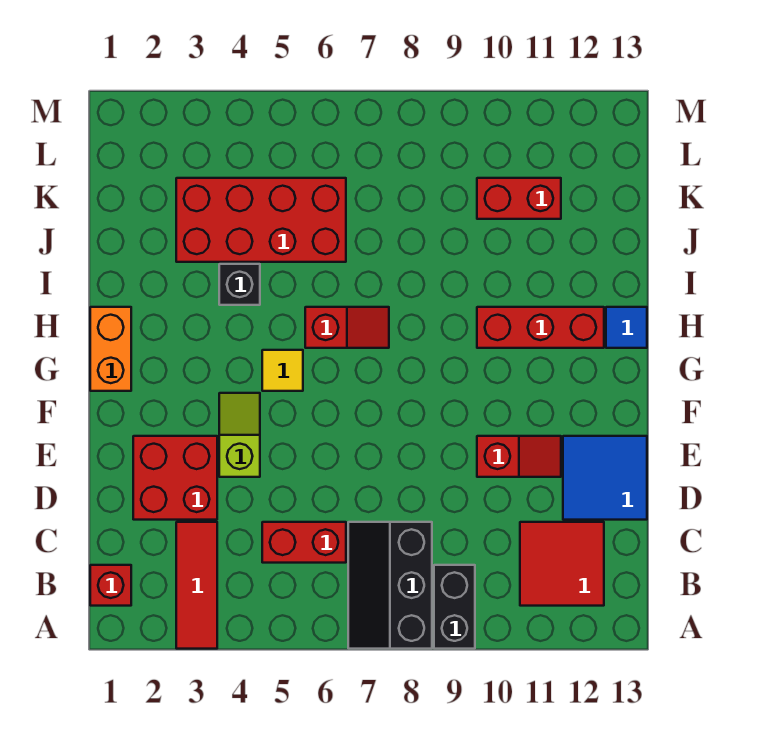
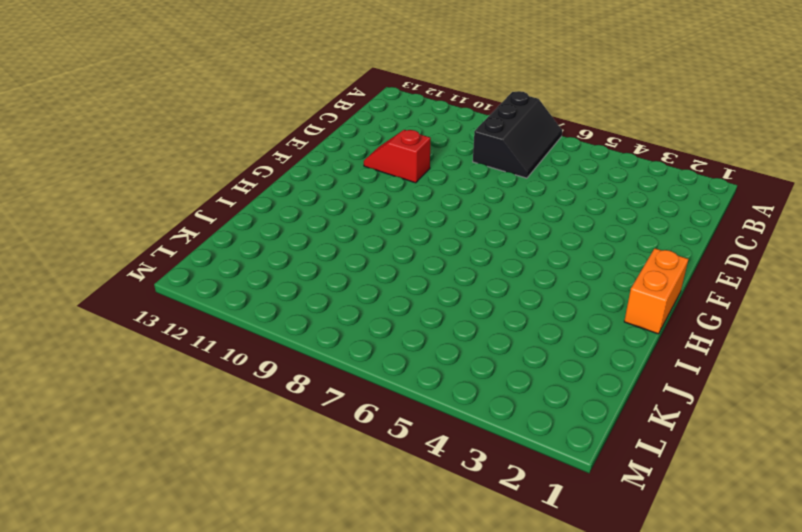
none -> red tile A3:C3 level 1
none -> black brick A9:B9 level 1
none -> red brick B1 level 1

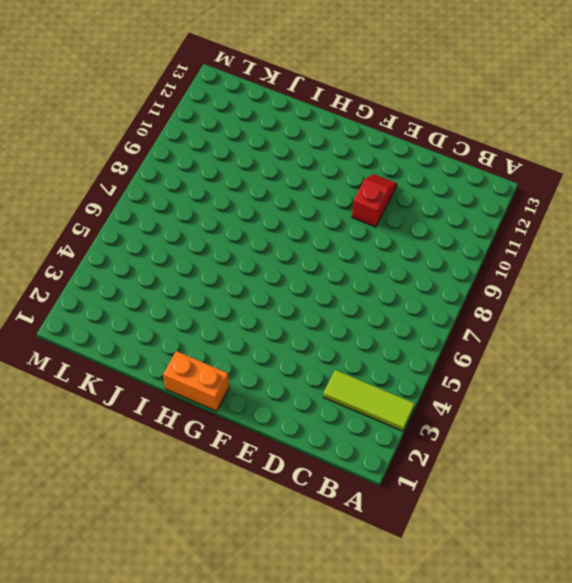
lime tile A3:C3 level 1 -> red tile A3:C3 level 1
none -> black slope A7:C8 level 1 top 8
none -> black brick A9:B9 level 1
none -> red brick B1 level 1

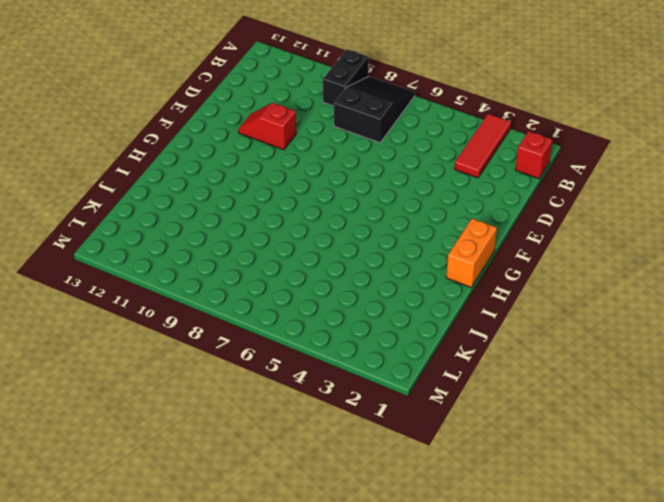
black slope A7:C8 level 1 top C -> black slope A7:C8 level 1 top 8
none -> red tile B11:C12 level 1
none -> red brick C5:C6 level 1
none -> red brick D2:E3 level 1

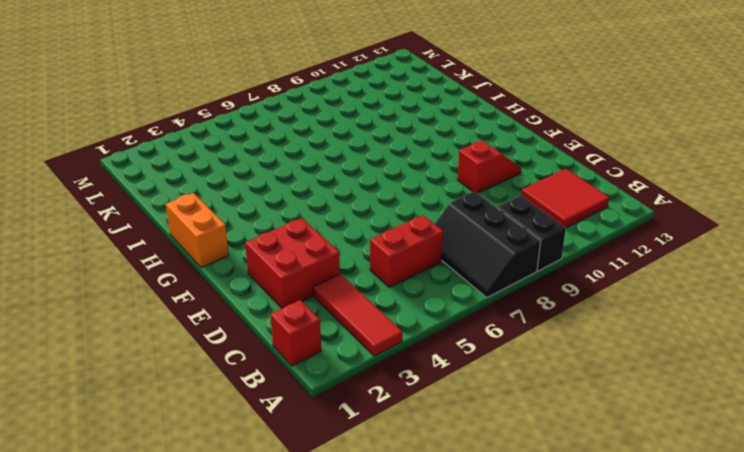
none -> blue tile D12:E13 level 1
none -> lime slope E4:F4 level 1 top E
none -> yellow tile G5 level 1

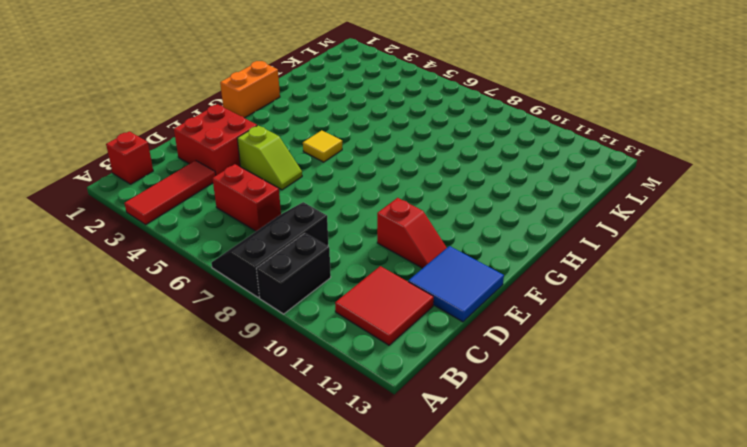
lime slope E4:E5 level 1 top 4 -> lime slope E4:F4 level 1 top E
none -> red slope H6:H7 level 1 top 6
none -> red brick H10:H12 level 1
none -> blue tile H13 level 1

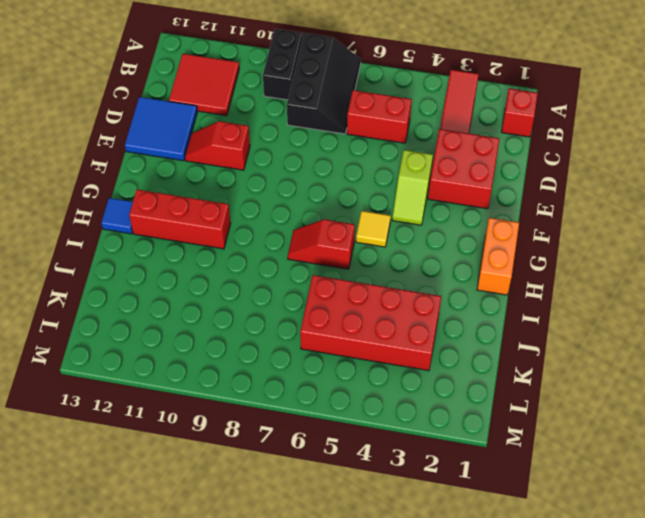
none -> black brick I4 level 1
none -> red brick K10:K11 level 1

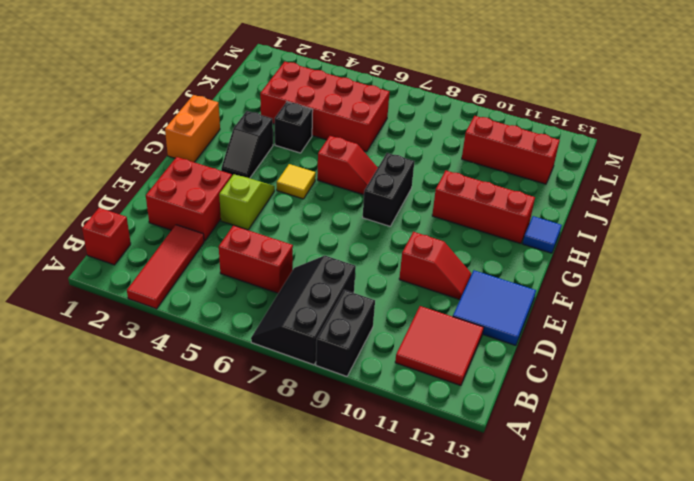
black slope G3:H3 level 1 top H -> none
black brick G8:H8 level 1 -> none
red brick K10:K12 level 1 -> red brick K10:K11 level 1

